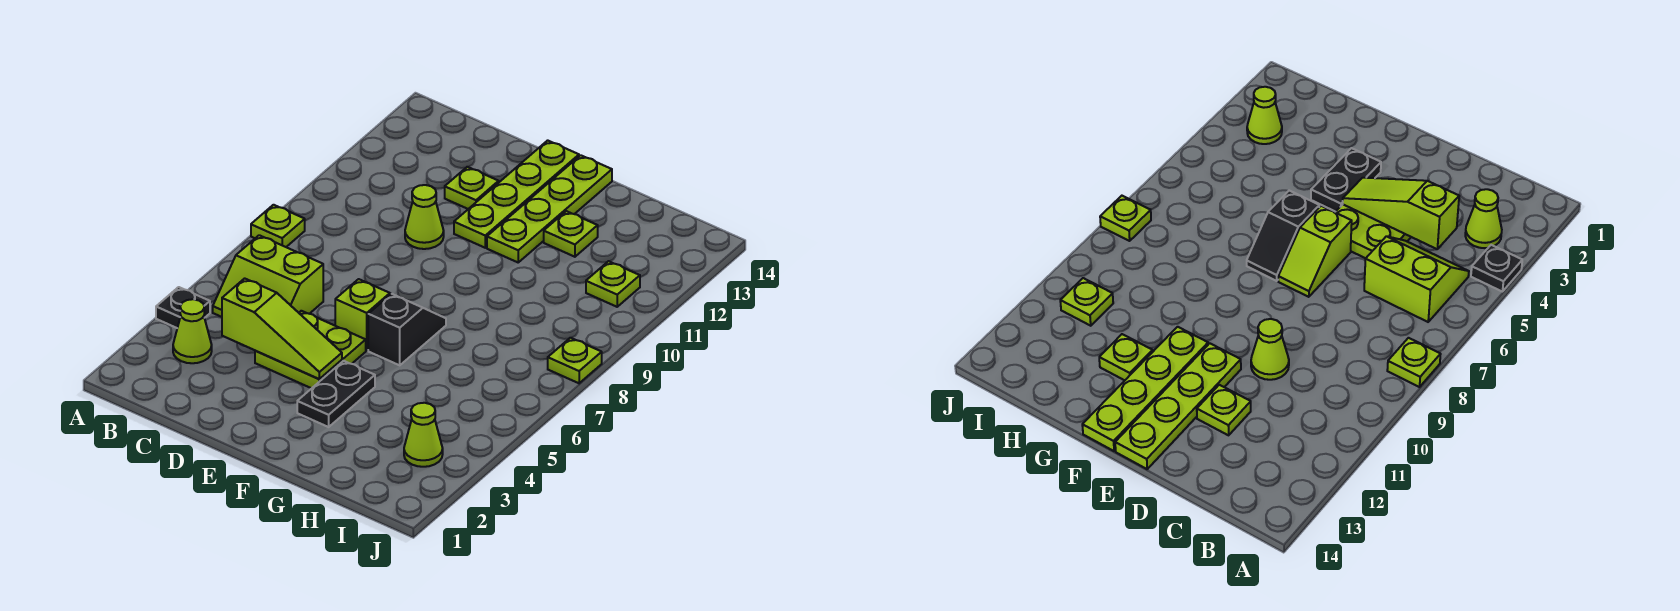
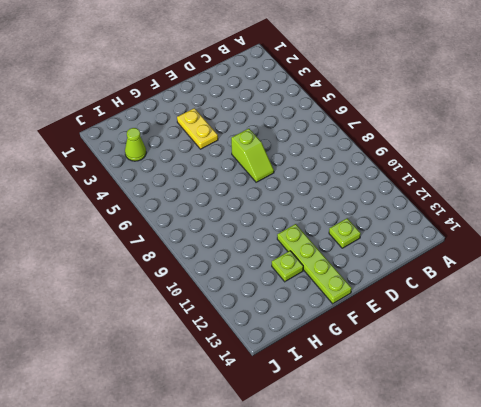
yellow plate F3:F4 level 1 -> black plate F3:F4 level 1
none -> black plate A4 level 1
none -> lime plate A8 level 1
none -> lime cone B3 level 1

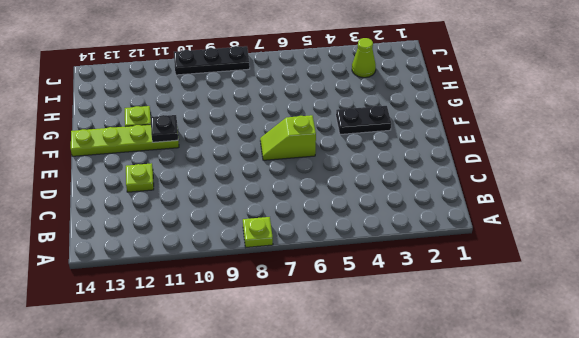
black plate F11 level 2 -> black plate A4 level 1
black plate J8:J10 level 1 -> lime plate J8 level 1
none -> lime cone B3 level 1
none -> lime slope B5:C6 level 1 top 6
none -> lime plate D4:E5 level 1

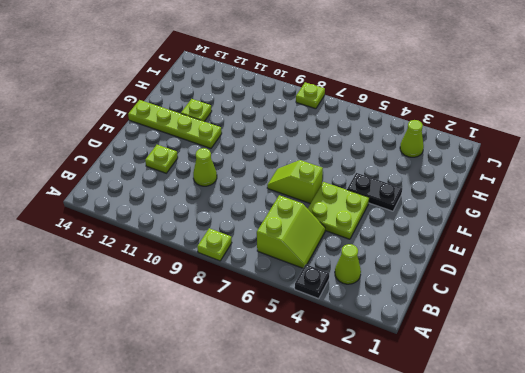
none -> lime plate E11:E14 level 1
none -> black slope F6:F7 level 1 top 6
none -> lime plate I11 level 1

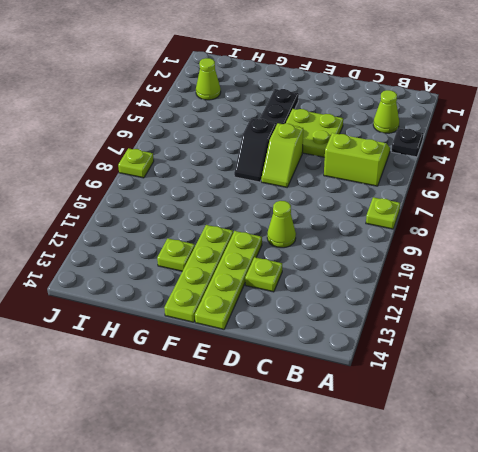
none -> lime plate I11 level 1
none -> lime slope C4:E4 level 2 top C

